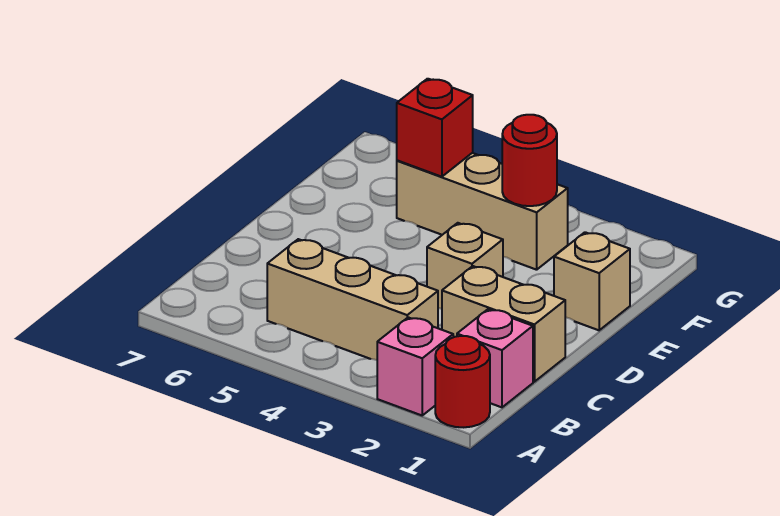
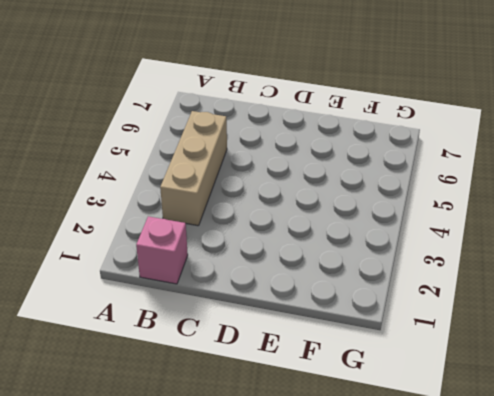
none -> red round brick A1 level 1
none -> pink brick A2 level 1

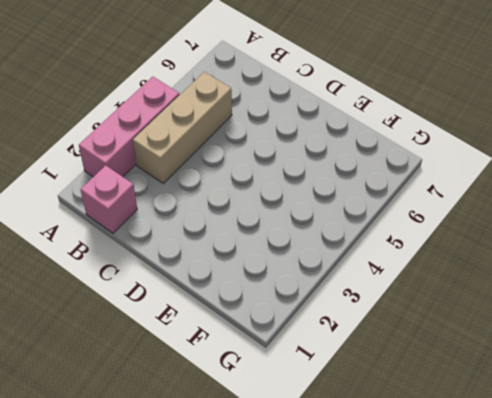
pink brick A2:A4 level 1 -> pink brick A2 level 1
none -> red round brick A1 level 1
none -> tan brick C1:C2 level 1

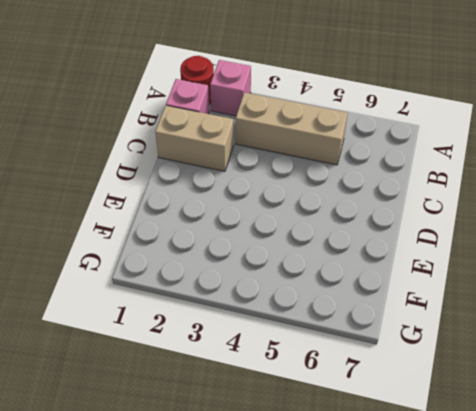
none -> tan brick D3 level 1
none -> tan brick E1 level 1

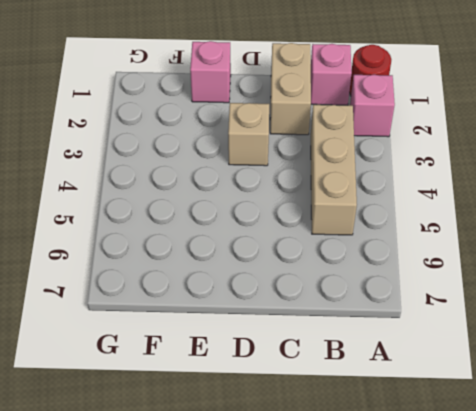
pink brick E1 level 1 -> tan brick E1 level 1
none -> tan brick F3:F5 level 1
none -> red round brick F3 level 2

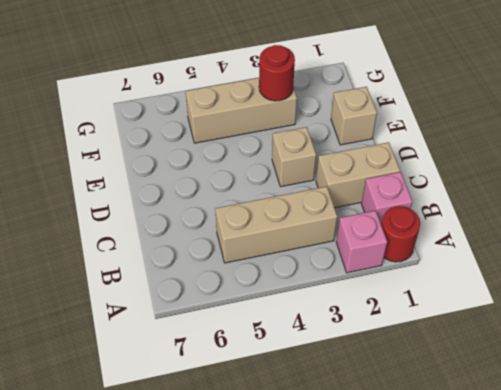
none -> red brick F5 level 2

